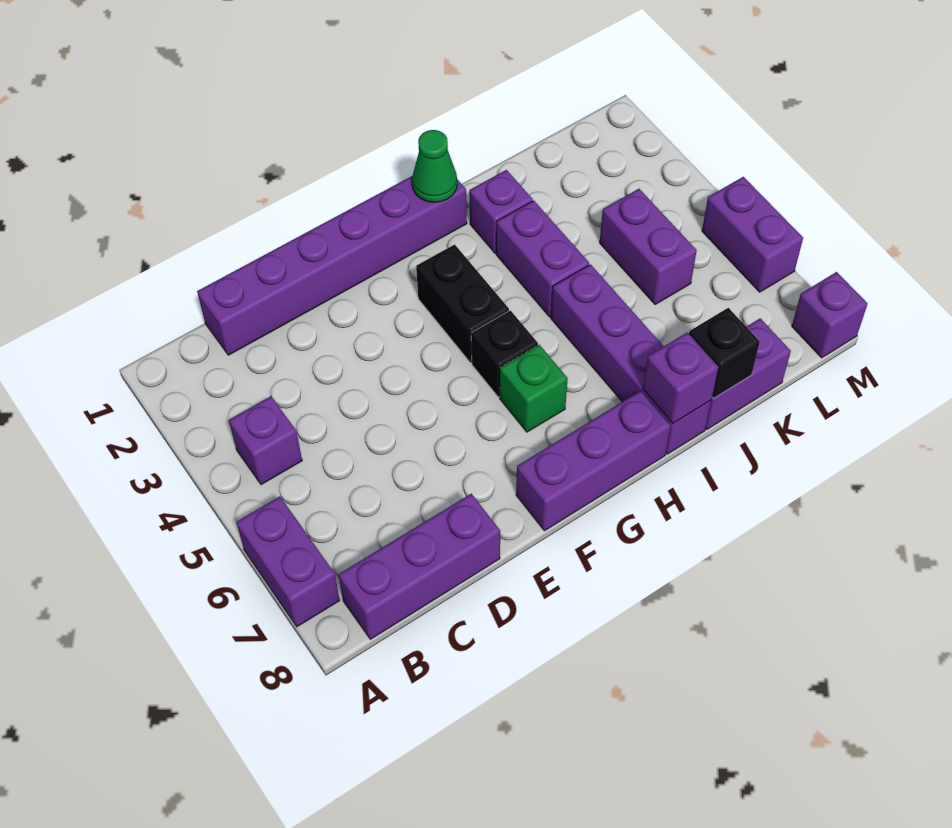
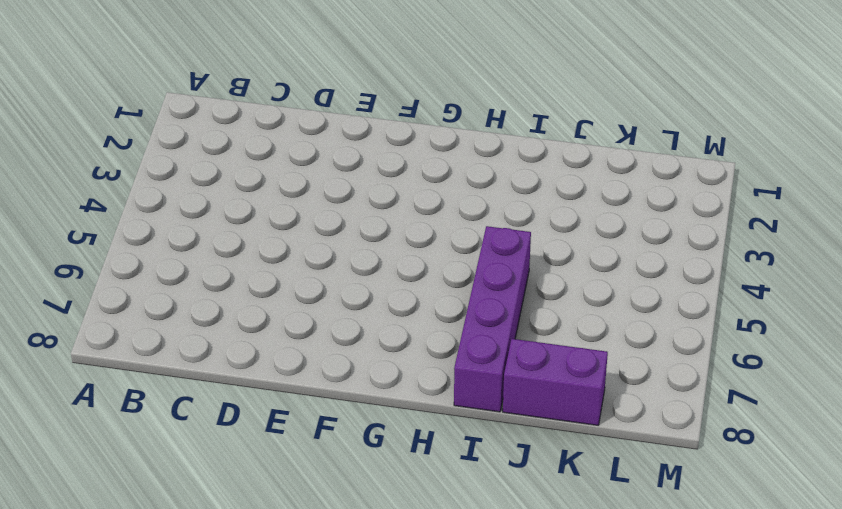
none -> purple brick A6:A7 level 1
none -> purple brick B4 level 1
none -> purple brick B8:D8 level 1

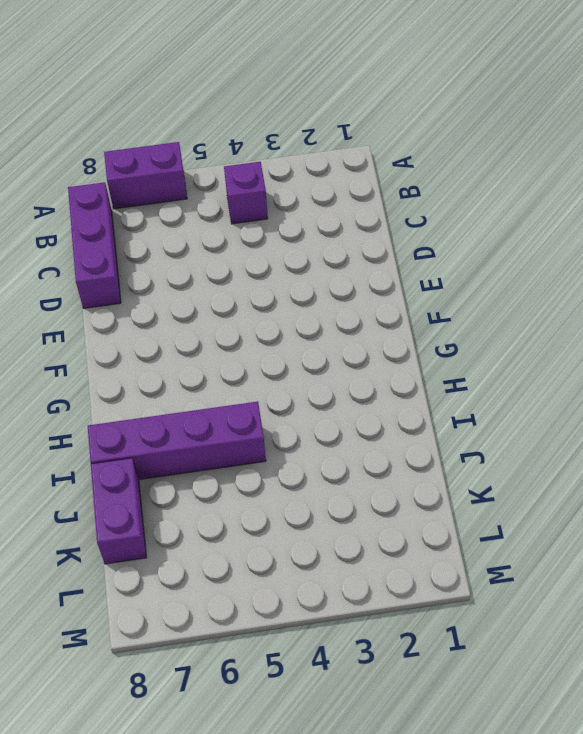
none -> purple brick C1:H1 level 1
none -> purple brick F8:H8 level 1
none -> black brick G3:G4 level 1

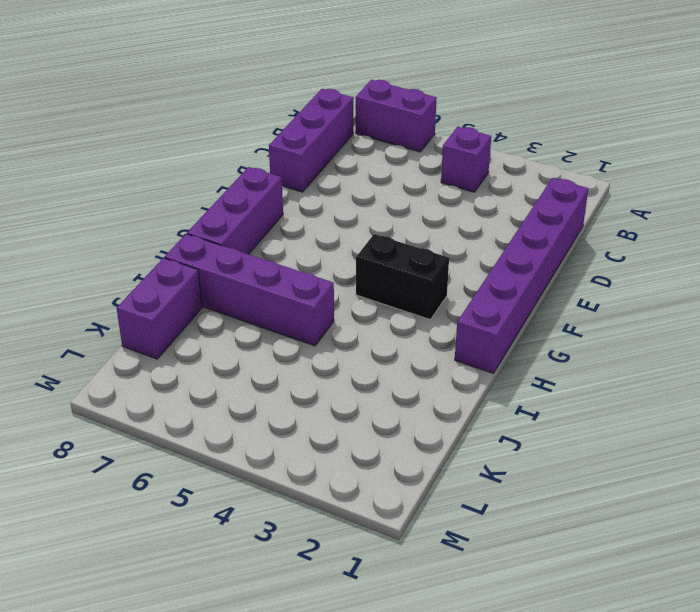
none -> black brick G5 level 1
none -> green brick G6 level 1
none -> purple brick I2 level 1

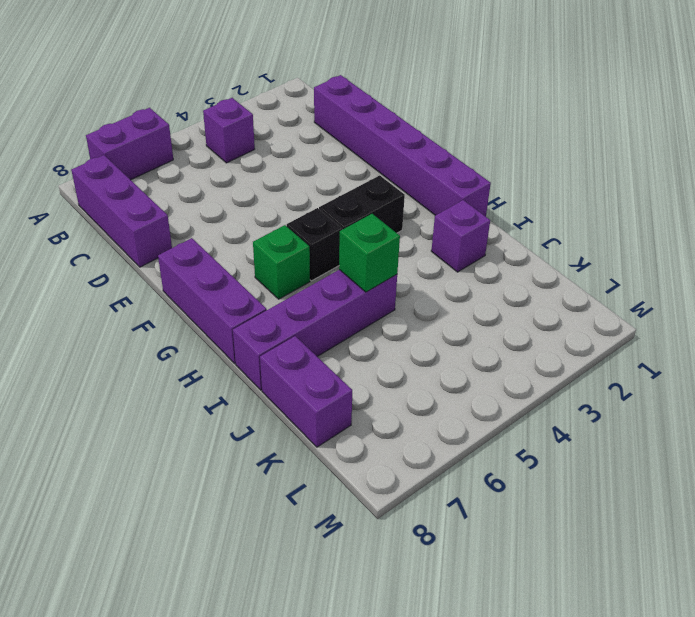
green brick I5 level 2 -> none
none -> purple brick I3:I4 level 1
none -> purple brick K4:K5 level 1
none -> purple brick M5:M6 level 1

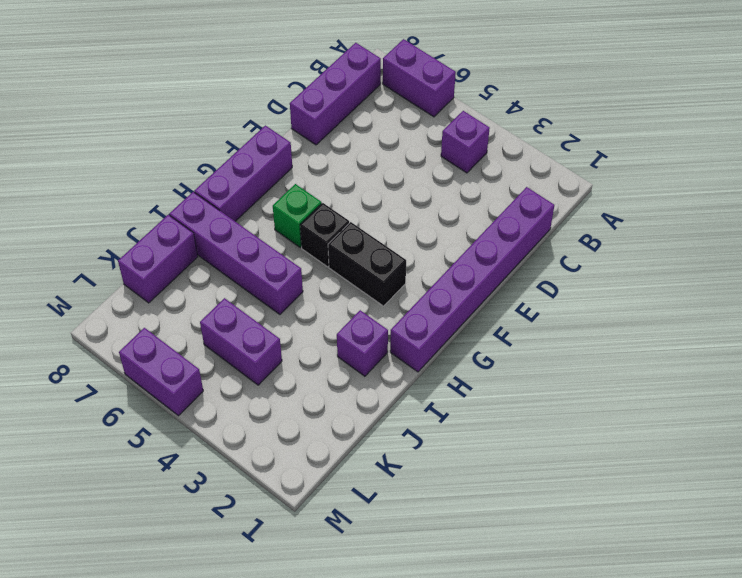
none -> purple brick I3:I4 level 1
none -> purple brick M8 level 1
none -> green cone H1 level 2

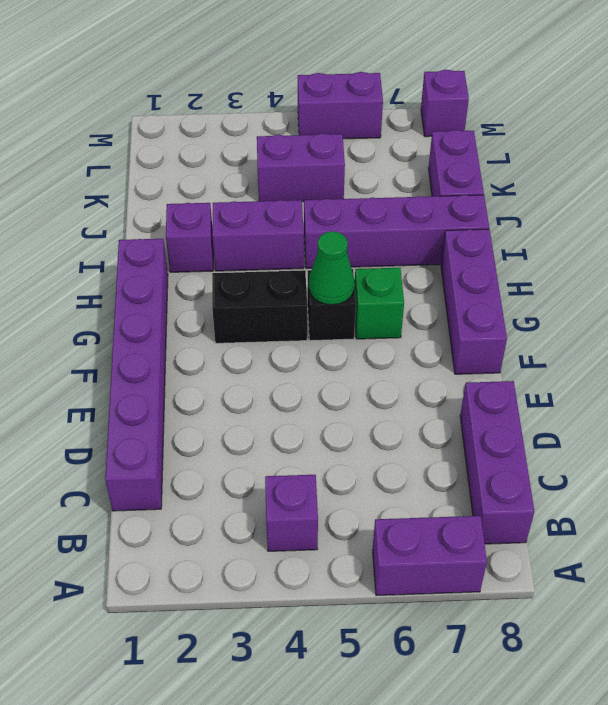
green cone G5 level 2 -> green cone H1 level 2
none -> purple brick I8 level 2
none -> black brick J8 level 2

